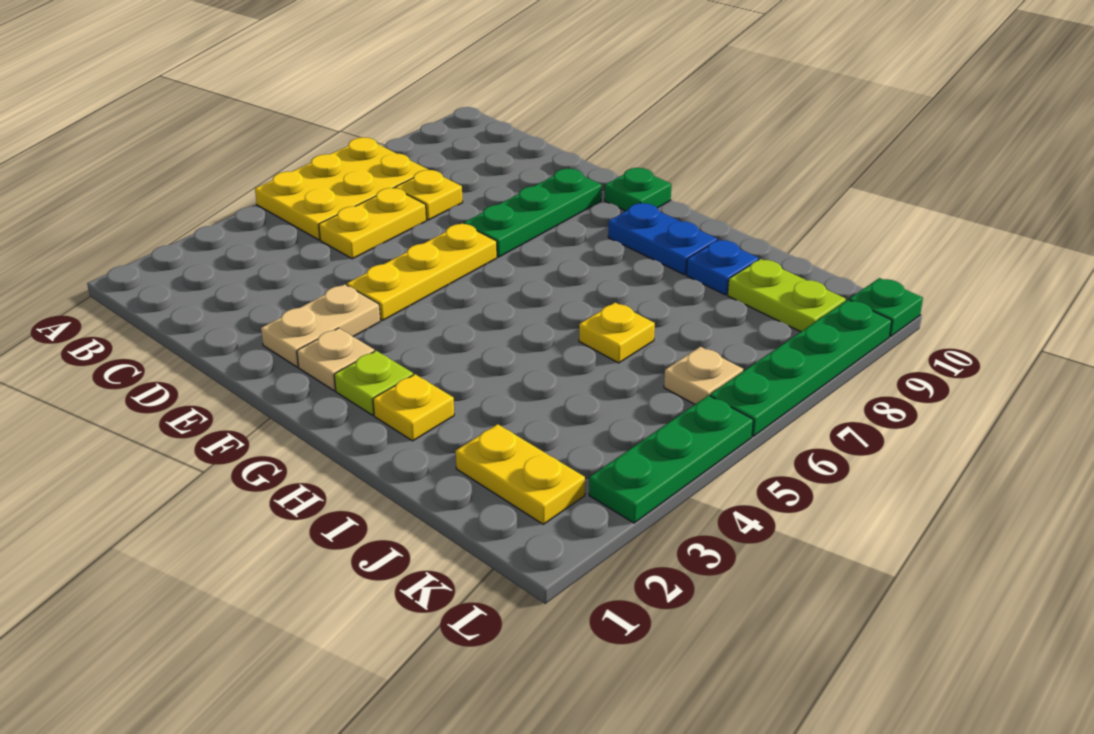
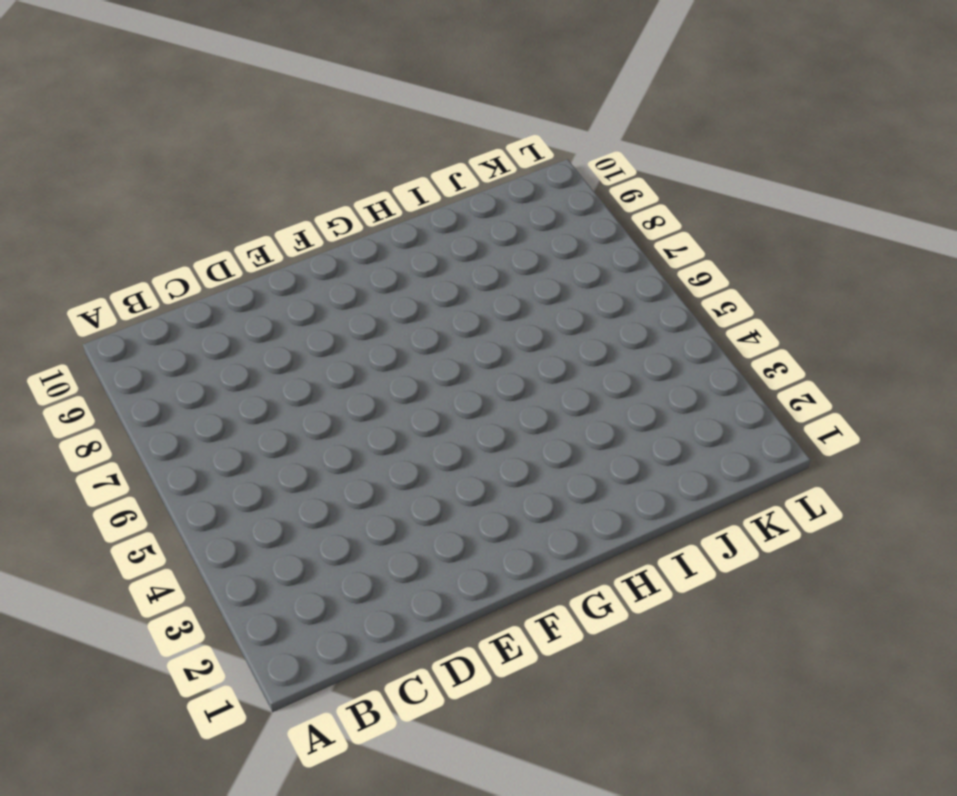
none -> yellow plate A5:B7 level 1
none -> yellow plate C5:C6 level 1
none -> yellow plate C7 level 1

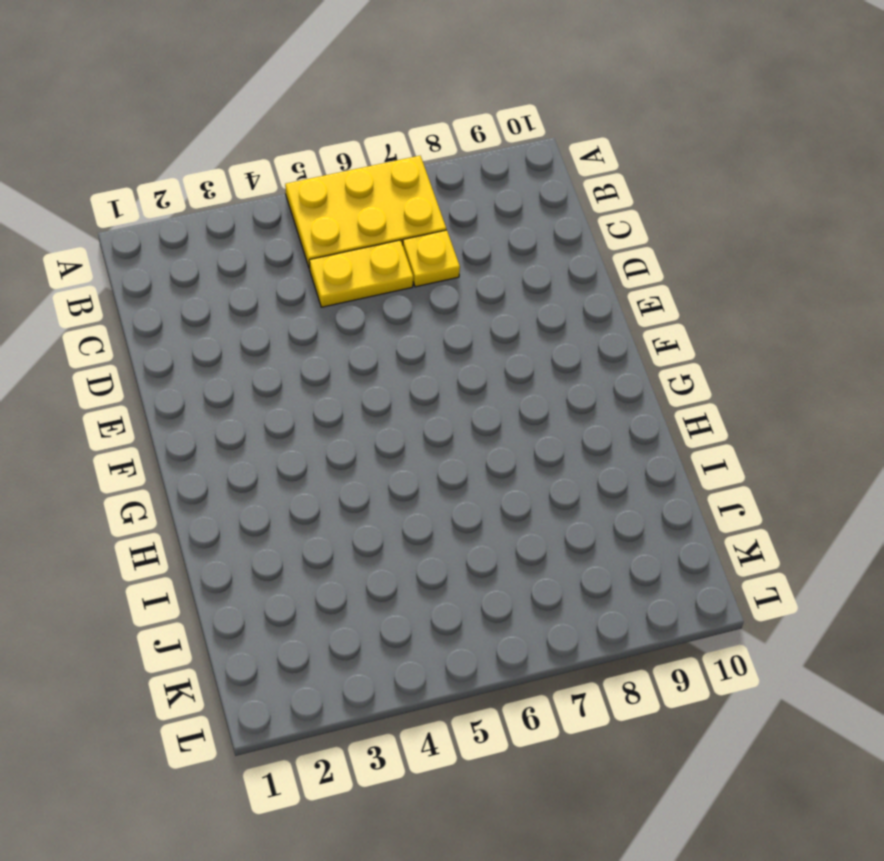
none -> tan plate E2:E3 level 1
none -> yellow plate E4:E6 level 1
none -> green plate E7:E9 level 1

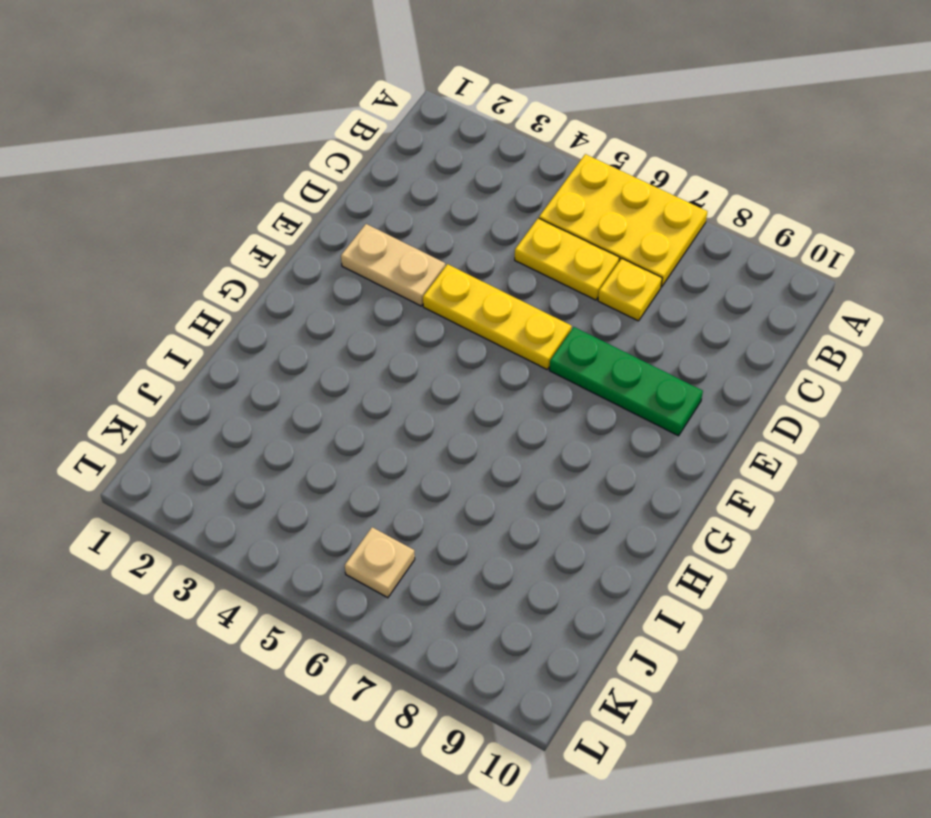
none -> tan plate F2 level 1
none -> green plate F10 level 1
none -> lime plate G2 level 1

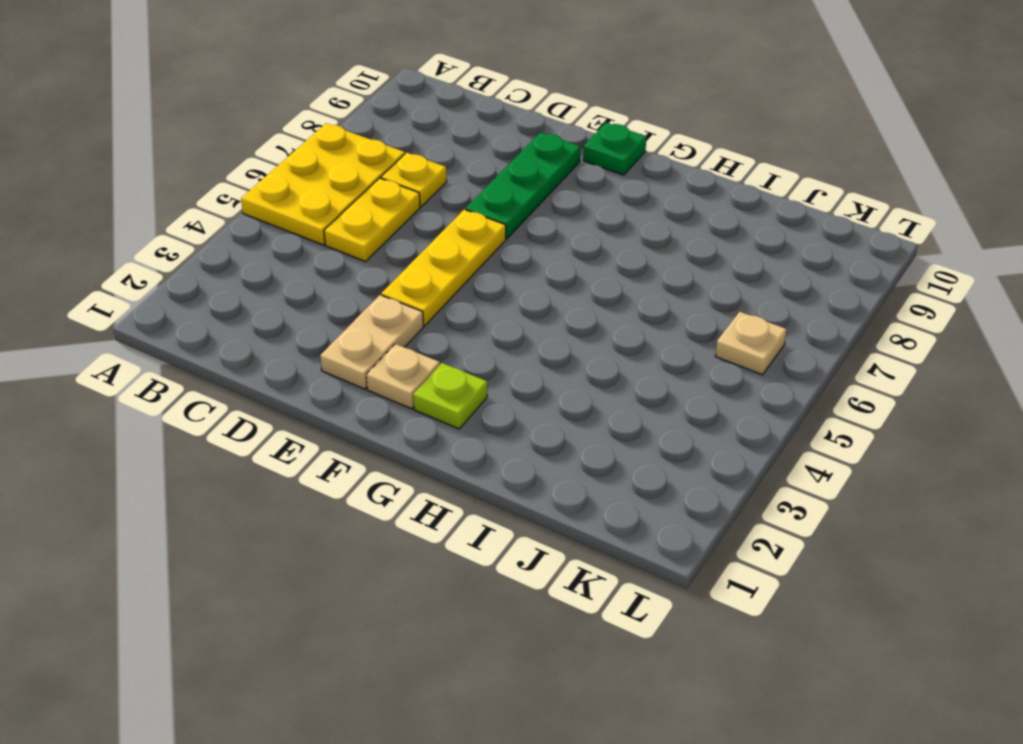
none -> blue plate G9:H9 level 1
none -> yellow plate H2 level 1
none -> yellow plate I6 level 1

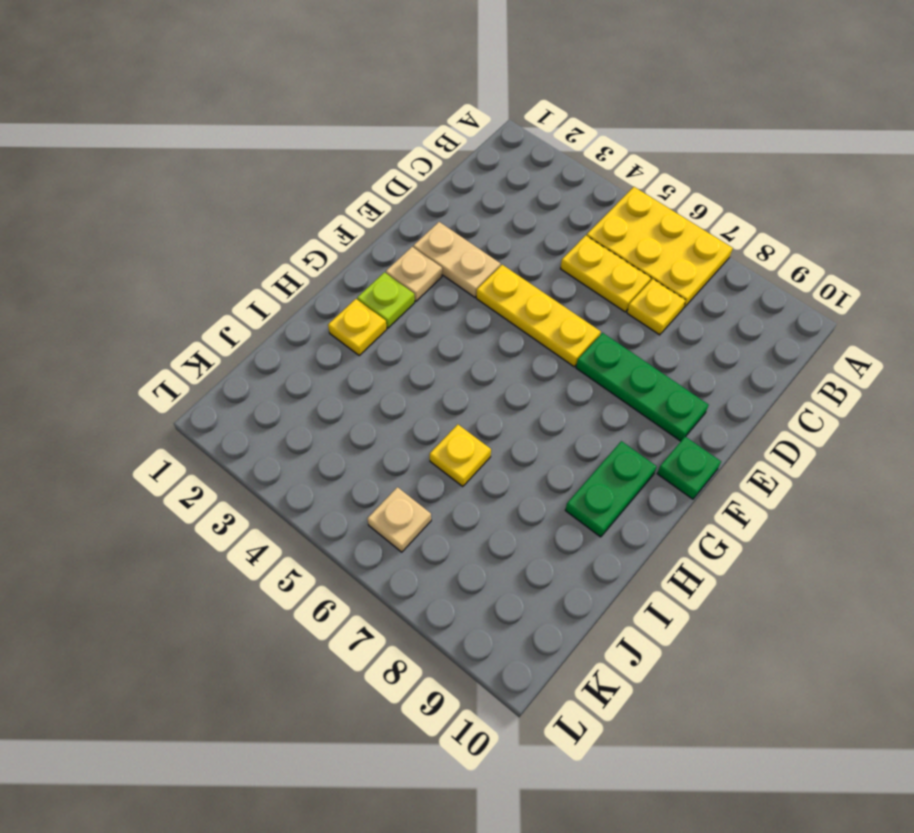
green plate G9:H9 level 1 -> blue plate G9:H9 level 1
none -> blue plate I9 level 1
none -> yellow plate J2:K2 level 1
none -> lime plate J9:K9 level 1

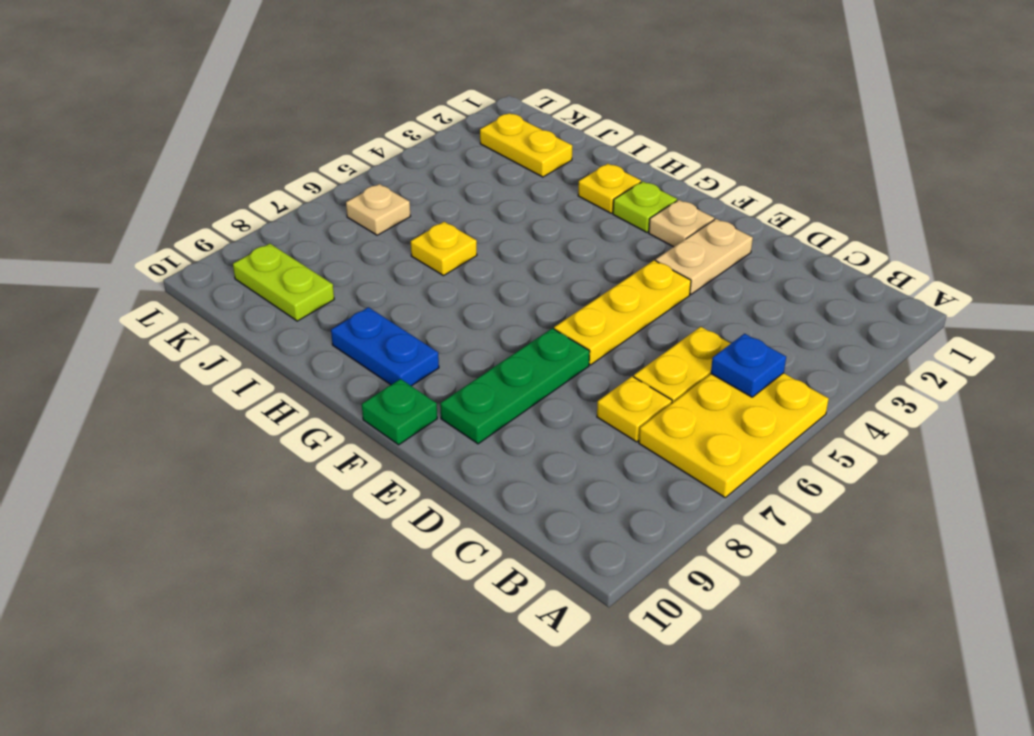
blue plate B5 level 2 -> blue plate I9 level 1
none -> green plate L3:L5 level 1
none -> green plate L6:L9 level 1
none -> green plate L10 level 1

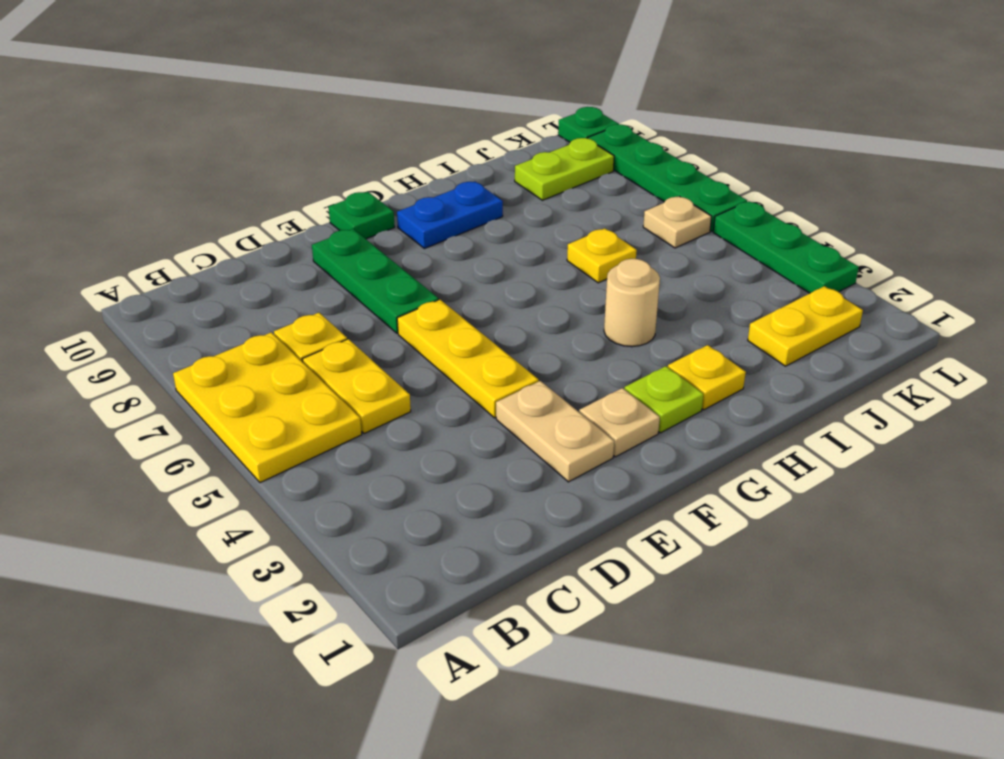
tan round brick H4 level 1 -> none
none -> blue plate I9 level 1

